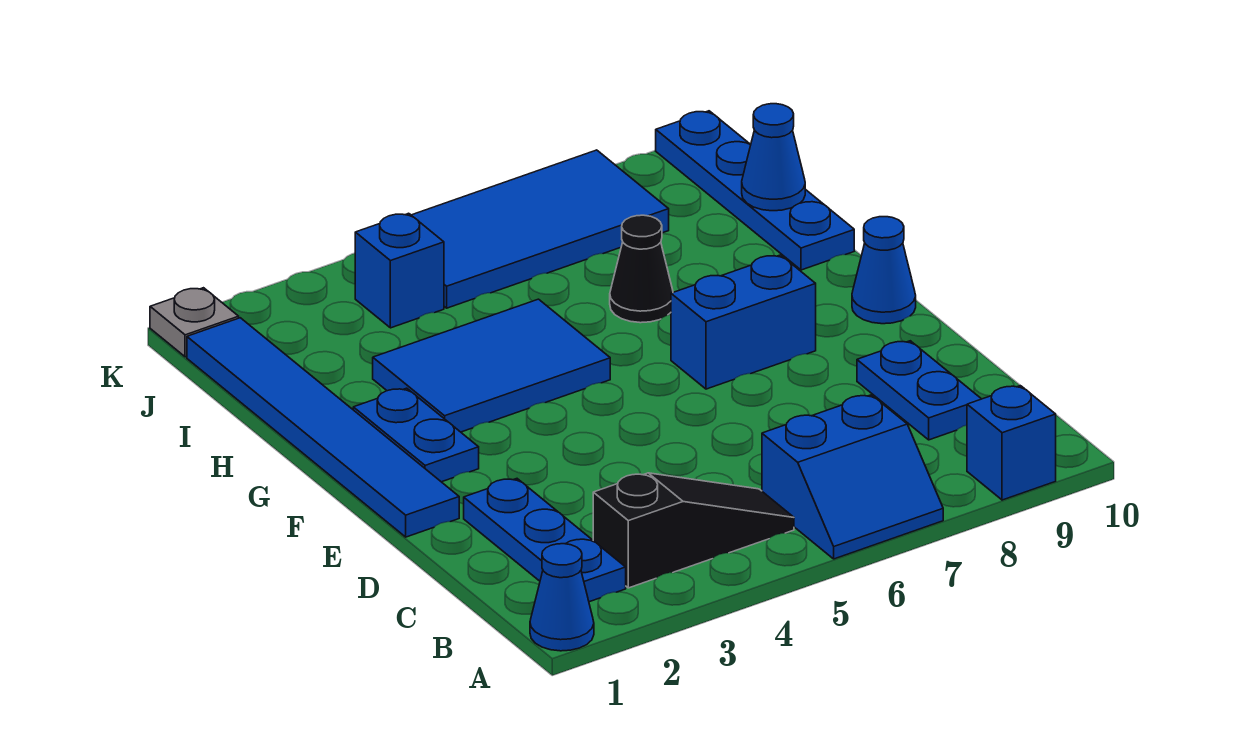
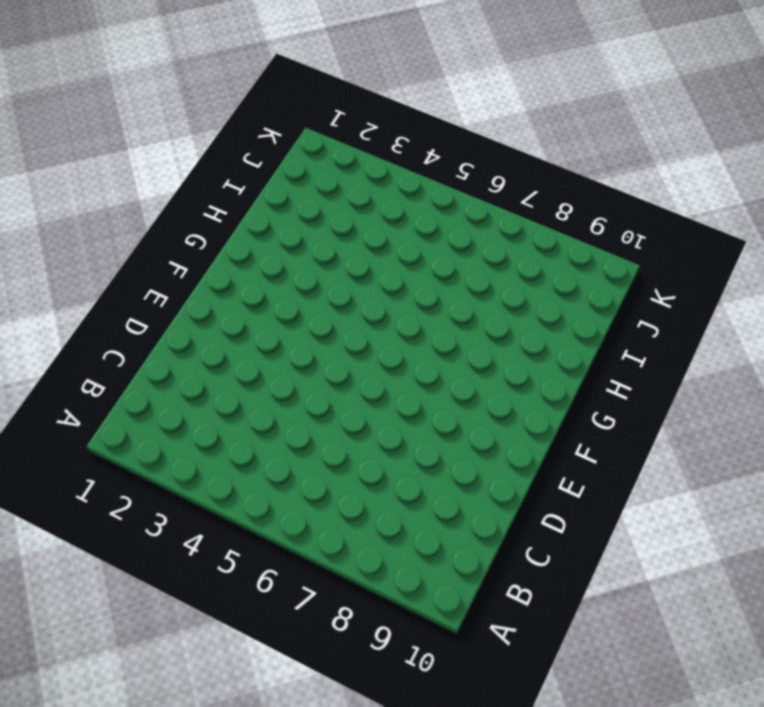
none -> blue cone A1 level 1
none -> blue slope A6:B7 level 1 top B
none -> blue brick A9 level 1

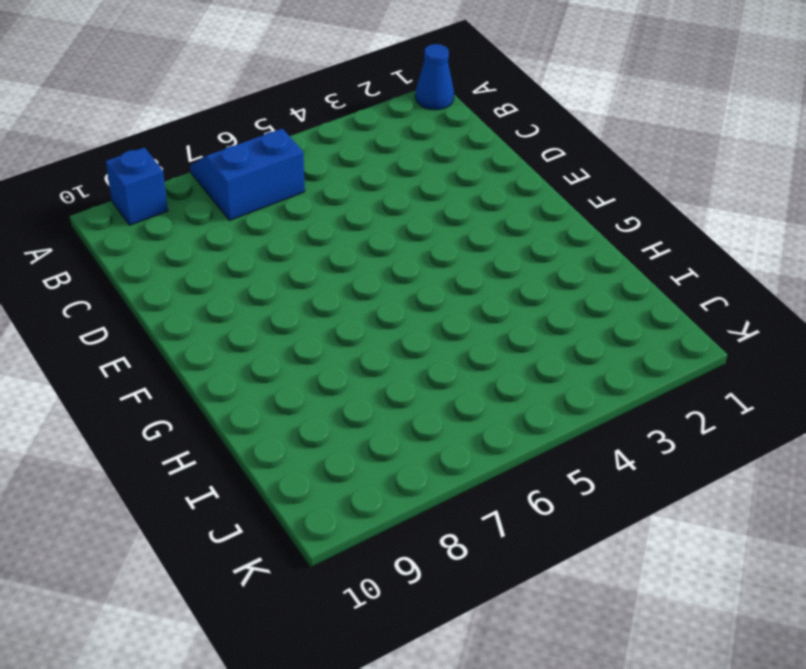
none -> blue plate B2:D2 level 1
none -> black slope B3:B5 level 1 top 3
none -> blue plate C9:D9 level 1

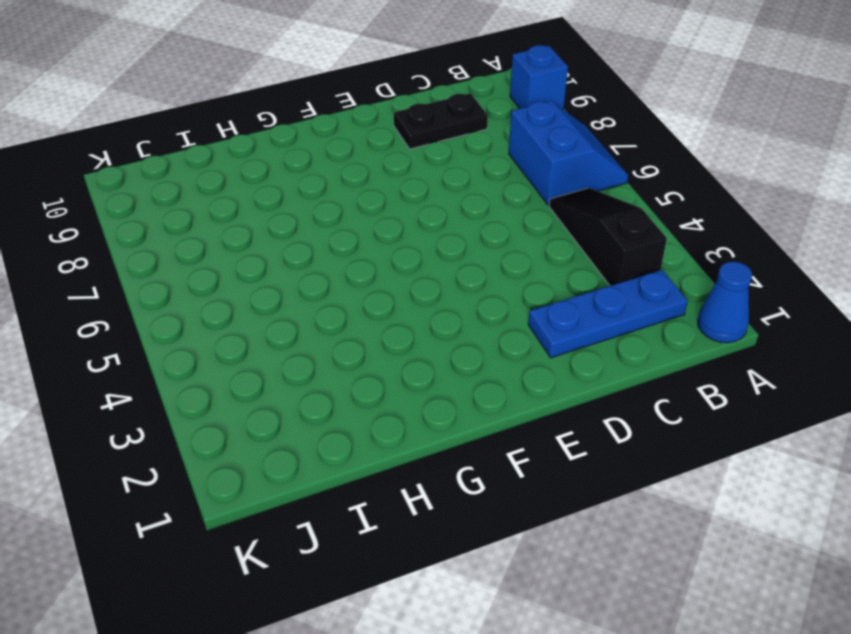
black plate C9:D9 level 1 -> blue plate C9:D9 level 1
none -> blue tile E1:J1 level 1
none -> blue plate F2:G2 level 1
none -> blue brick F7:F8 level 1

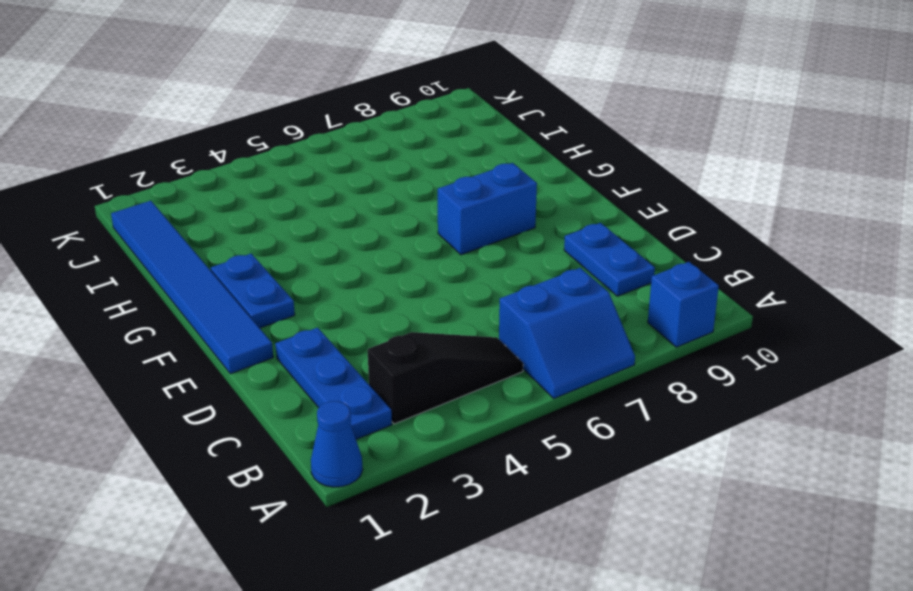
none -> blue cone F10 level 1
none -> blue tile G3:H5 level 1
none -> black cone H7 level 1

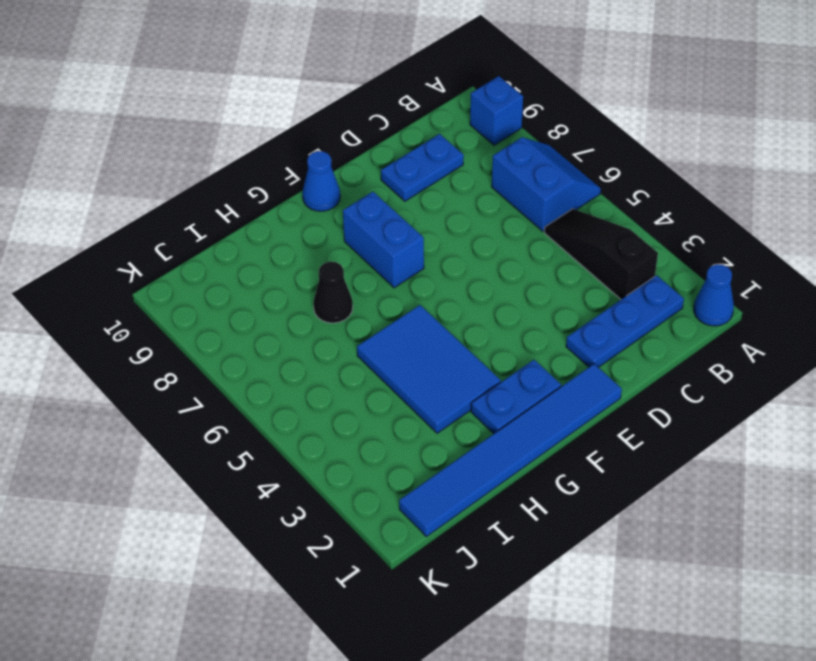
none -> blue plate H10:K10 level 1
none -> blue brick J4 level 1
none -> blue tile J5:K8 level 1

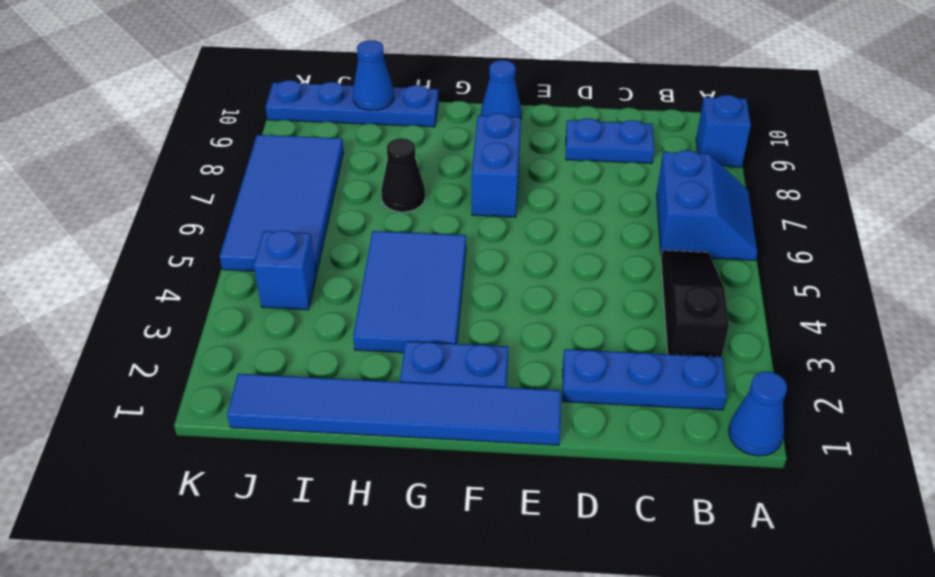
none -> grey plate K1 level 1

